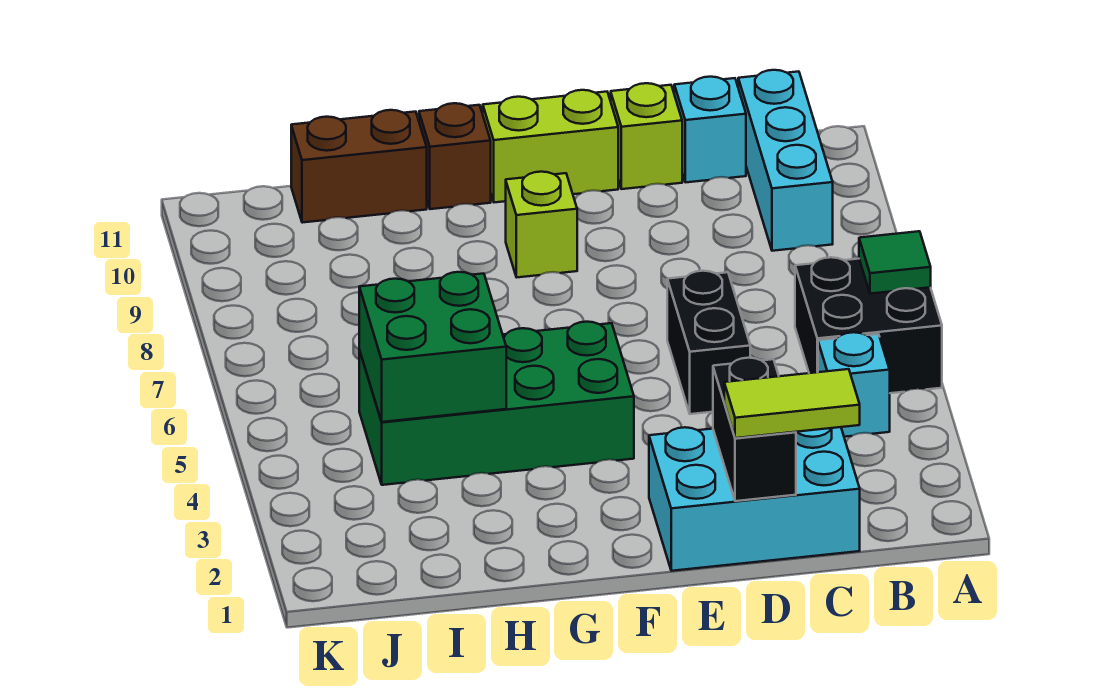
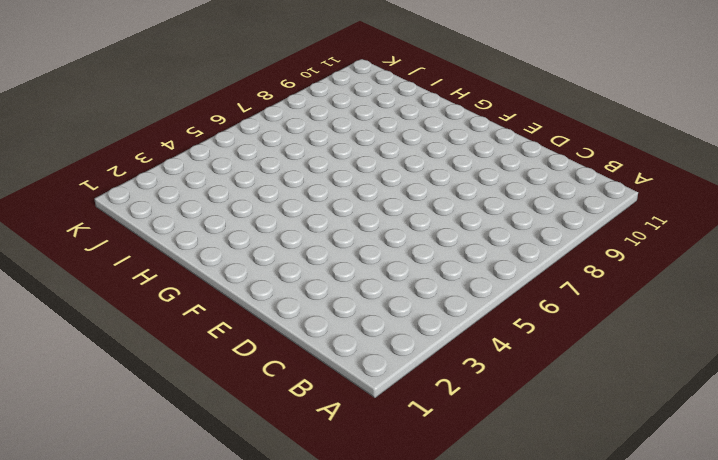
none -> black brick A5:B6 level 1
none -> cyan brick B4 level 1
none -> cyan brick B9:B11 level 1

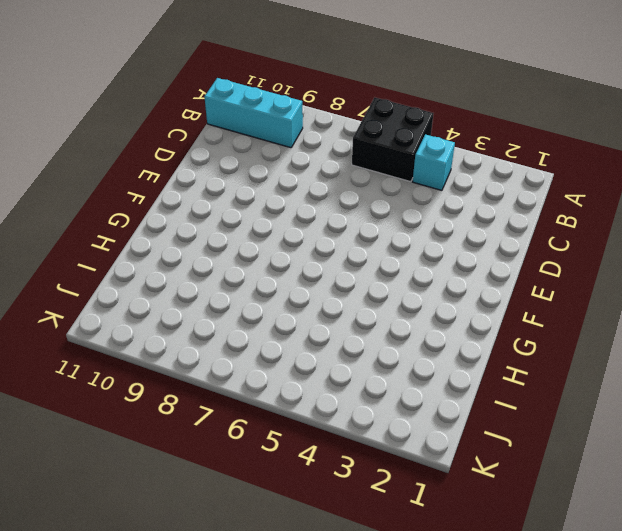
none -> cyan brick C1:E2 level 1
none -> cyan brick C11 level 1
none -> black brick D5:D6 level 1

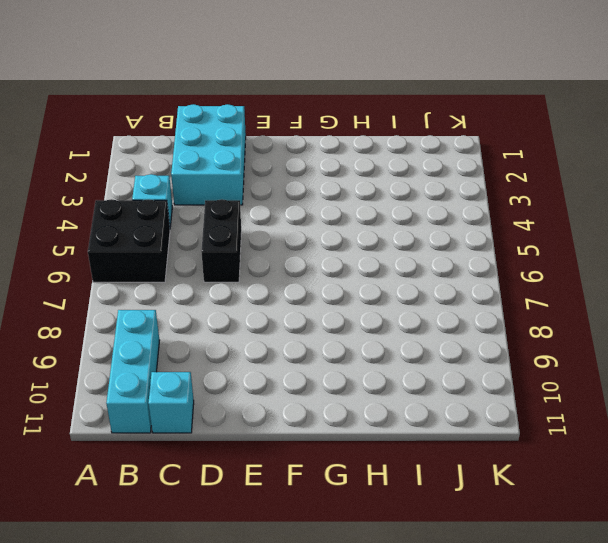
cyan brick C1:D3 level 1 -> cyan brick C1:E2 level 1
none -> lime brick D11 level 1
none -> lime brick E11:F11 level 1
none -> green brick F4:I5 level 1

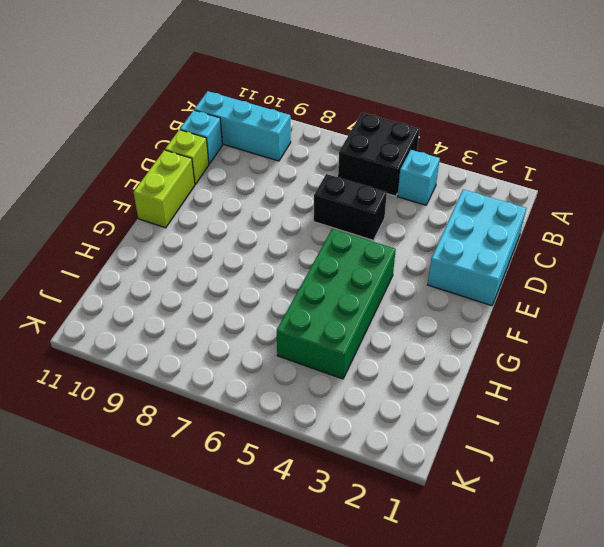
none -> lime brick F9 level 1
none -> brown brick G11 level 1
none -> brown brick H11:I11 level 1

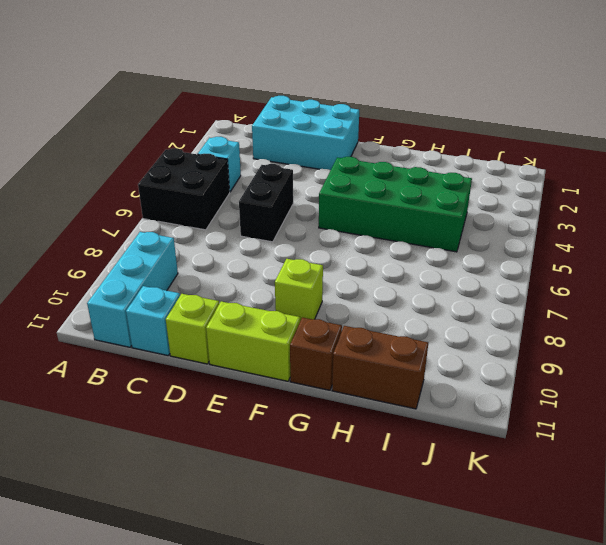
none -> green tile A6 level 2
none -> black brick D1:D2 level 2
none -> green brick H4:I5 level 2

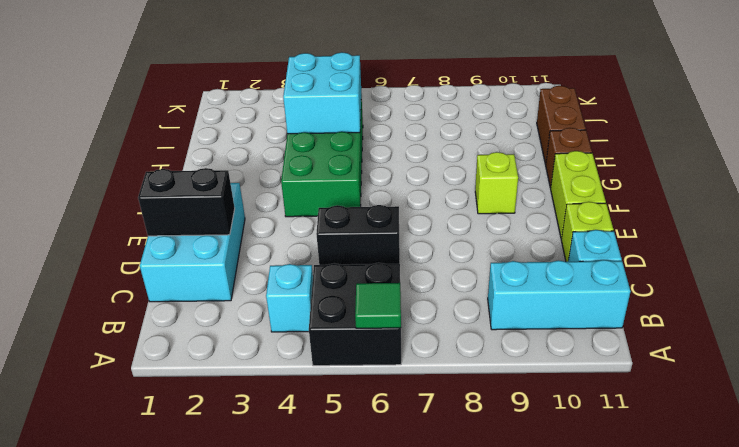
cyan brick H4:I5 level 2 -> green brick H4:I5 level 2
none -> lime tile C1:D1 level 3

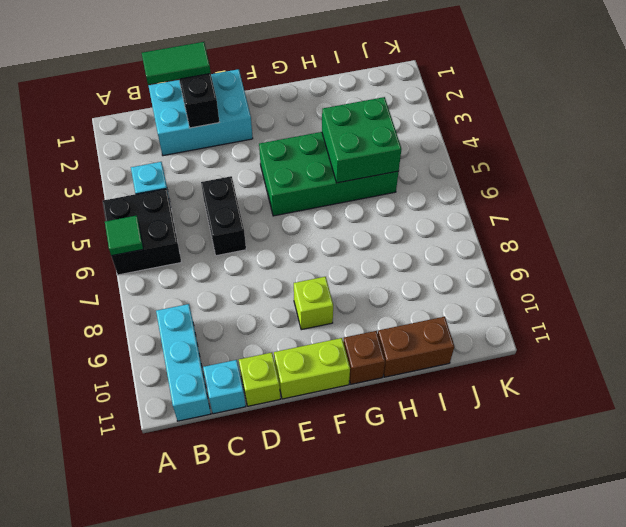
green tile C1:D1 level 3 -> lime tile C1:D1 level 3

